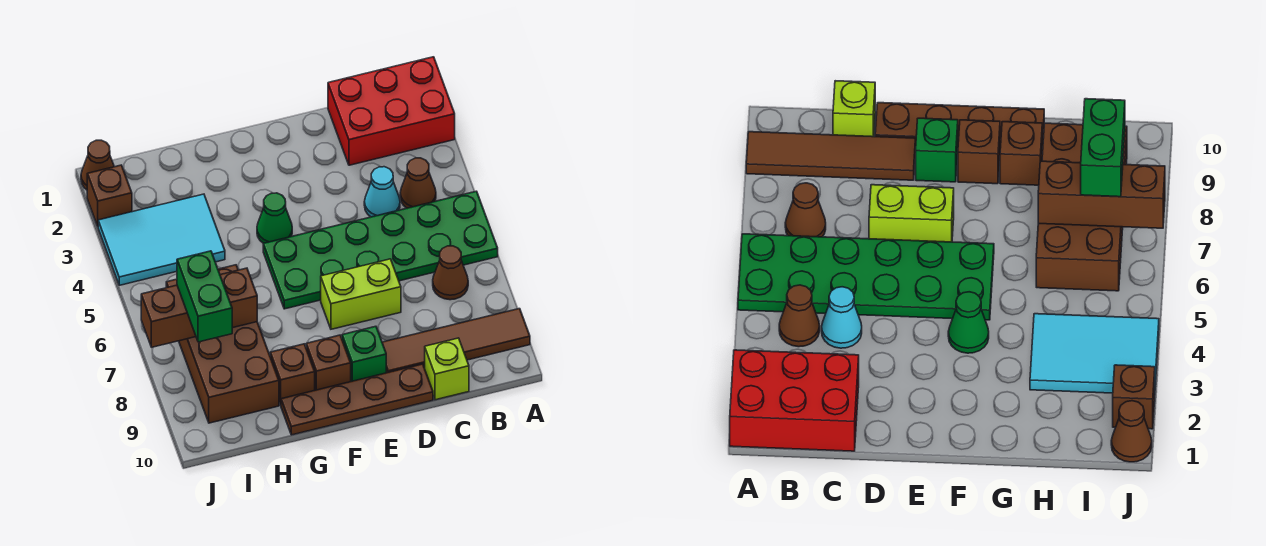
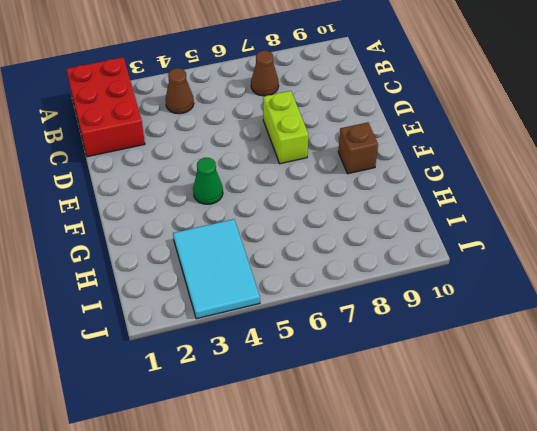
none -> green plate A5:F6 level 1
none -> brown tile A9:D9 level 1
none -> cyan cone C4 level 1

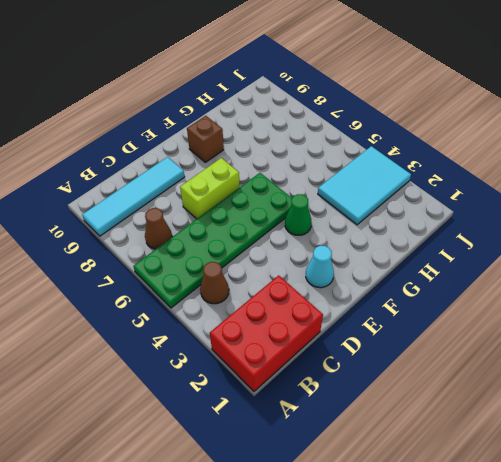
cyan tile A9:D9 level 1 -> brown tile A9:D9 level 1
cyan cone E2 level 1 -> cyan cone C4 level 1
none -> lime brick C10 level 1
none -> brown plate D10:G10 level 1
none -> green brick E9 level 1

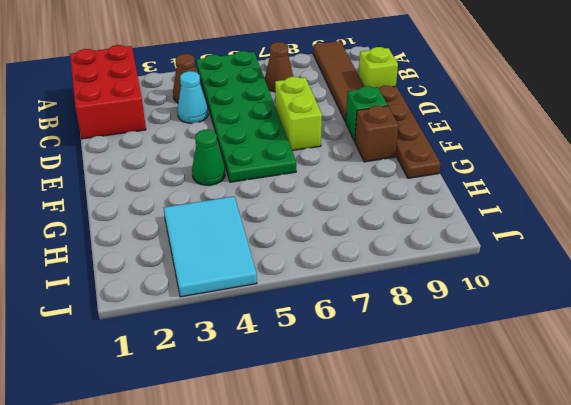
none -> brown brick G9 level 1
none -> brown brick H6:I9 level 1
none -> brown cone J1 level 1

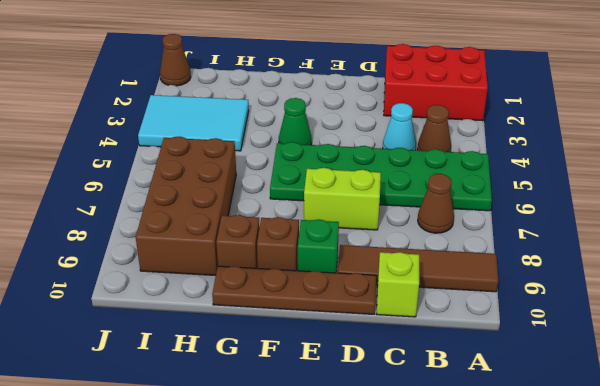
none -> brown brick J2 level 1
none -> brown brick H7:J7 level 2
none -> green brick I7:I8 level 3

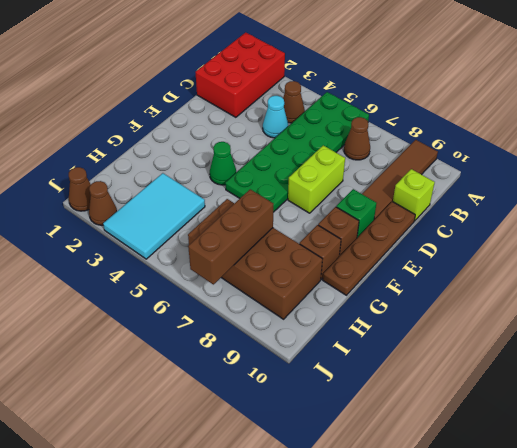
brown cone J2 level 1 -> brown brick J2 level 1
none -> green brick I7:I8 level 3

